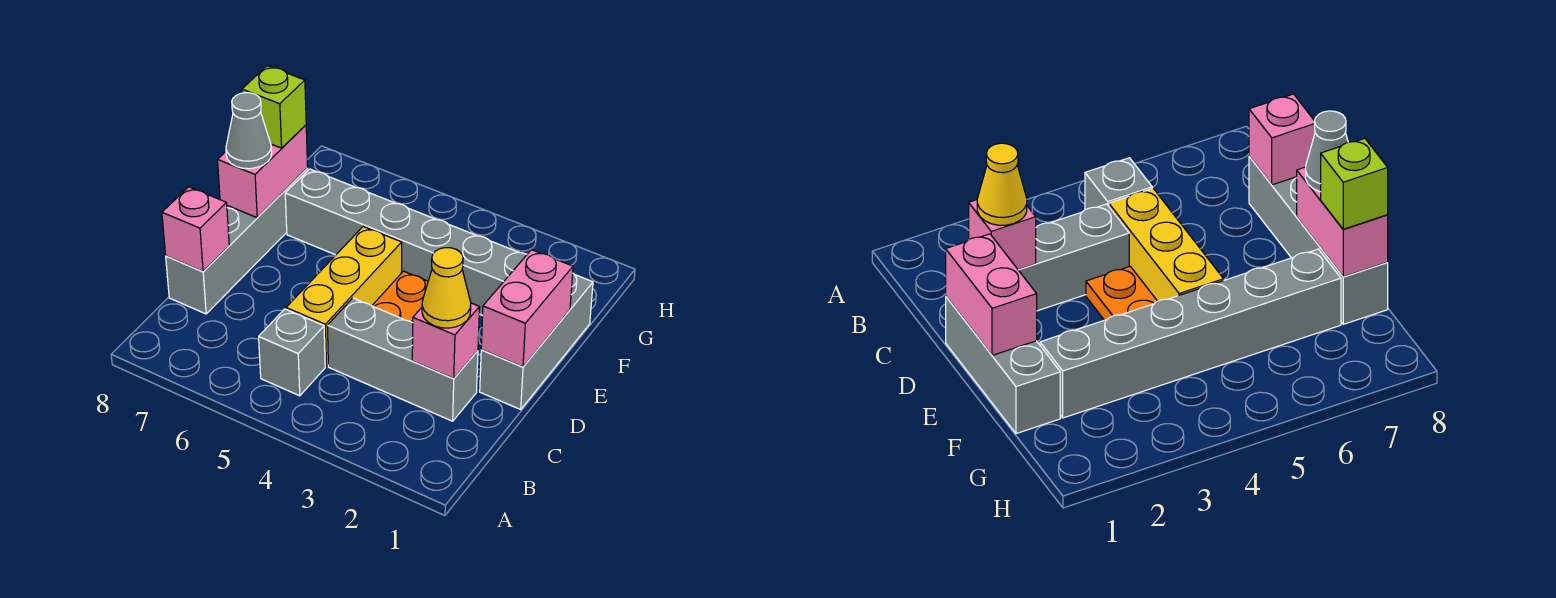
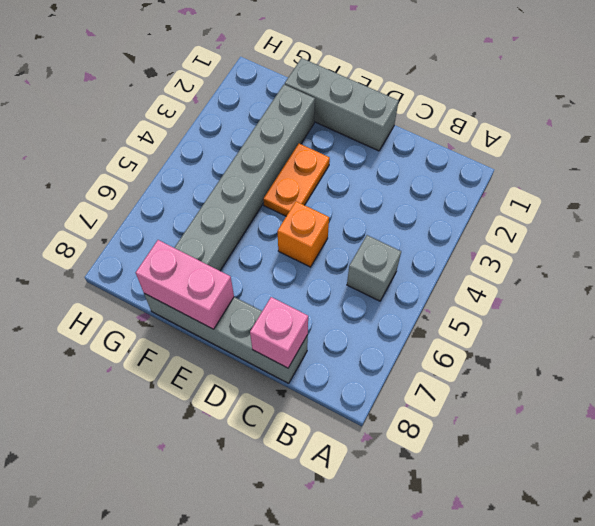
orange brick D5 level 1 -> yellow brick C5:E5 level 1
orange plate E3:E4 level 1 -> orange plate D4:E4 level 1
none -> grey brick C2:C4 level 1
none -> pink brick C2 level 2
none -> pink brick D1:E1 level 2

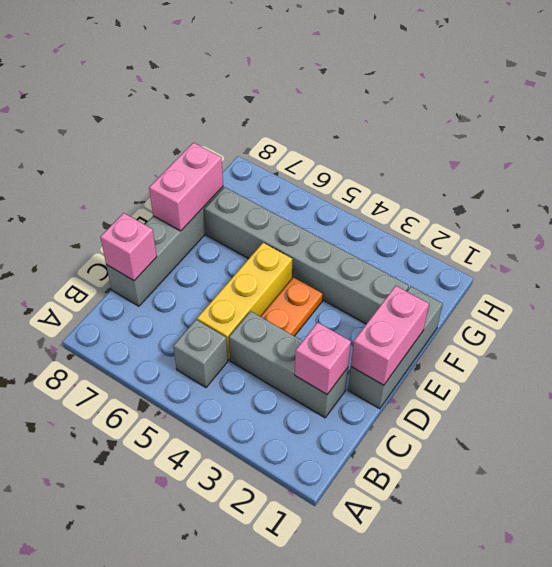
none -> yellow cone C2 level 3
none -> grey cone E8 level 3
none -> lime brick F8 level 3

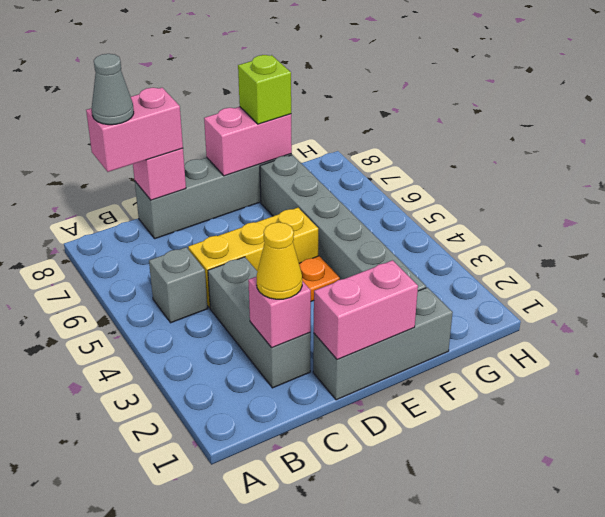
pink brick B8:C8 level 3 -> none
grey cone B8 level 4 -> grey cone E8 level 3

